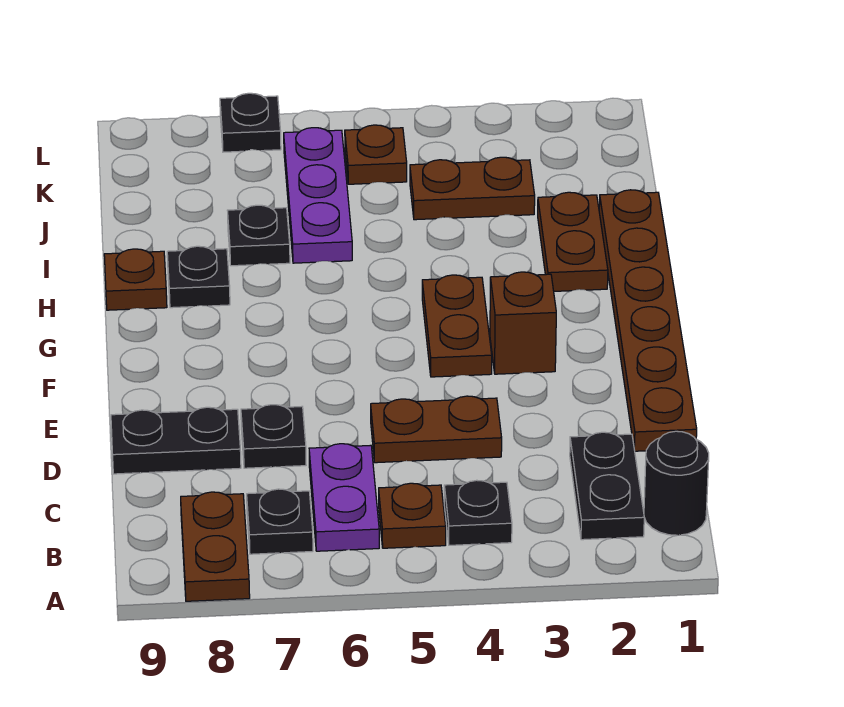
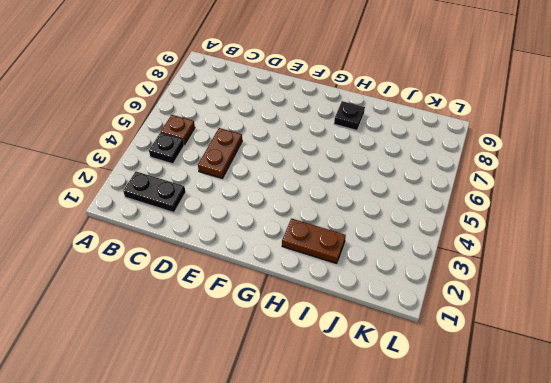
none -> brown plate A8:B8 level 1
none -> black round brick B1 level 1
none -> purple plate B6:C6 level 1

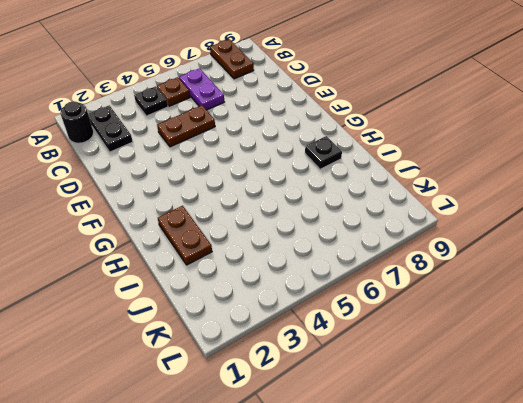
none -> black plate B7 level 1
none -> brown plate D1:I1 level 1
none -> black plate D7 level 1

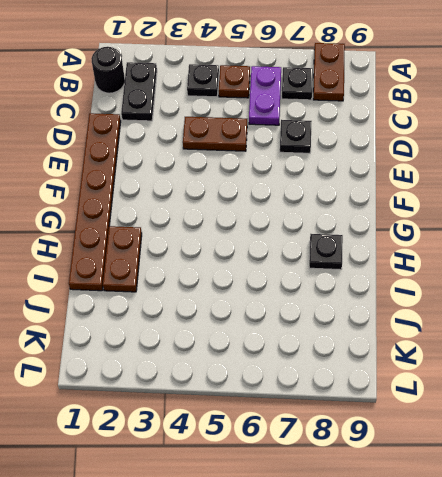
none -> black plate D8:D9 level 1
none -> brown brick F3 level 1
none -> brown plate F4:G4 level 1

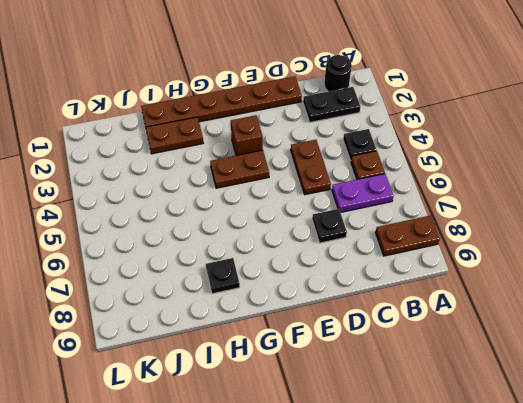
none -> black plate B7 level 1
none -> black plate D8:D9 level 1
none -> brown plate H9 level 1

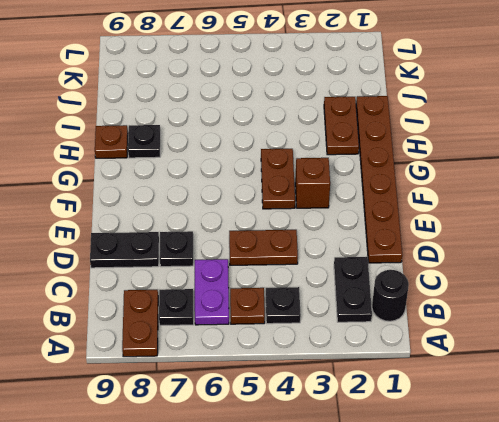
none -> purple plate I6:K6 level 1
none -> black plate I7 level 1
none -> brown plate J3:J4 level 1

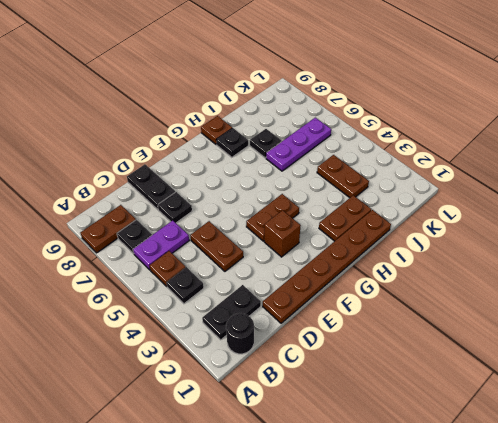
none -> brown plate K5 level 1
none -> black plate L7 level 1

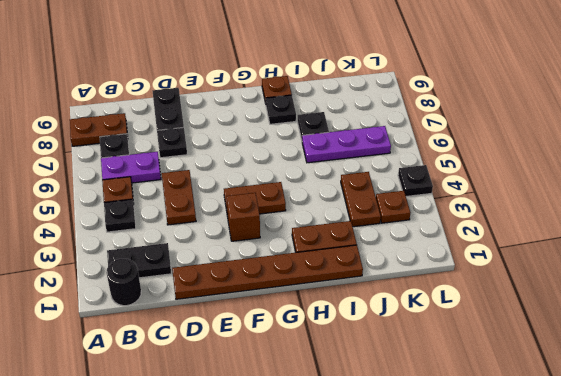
brown plate K3 level 1 -> brown plate K5 level 1
black plate L4 level 1 -> black plate L7 level 1

